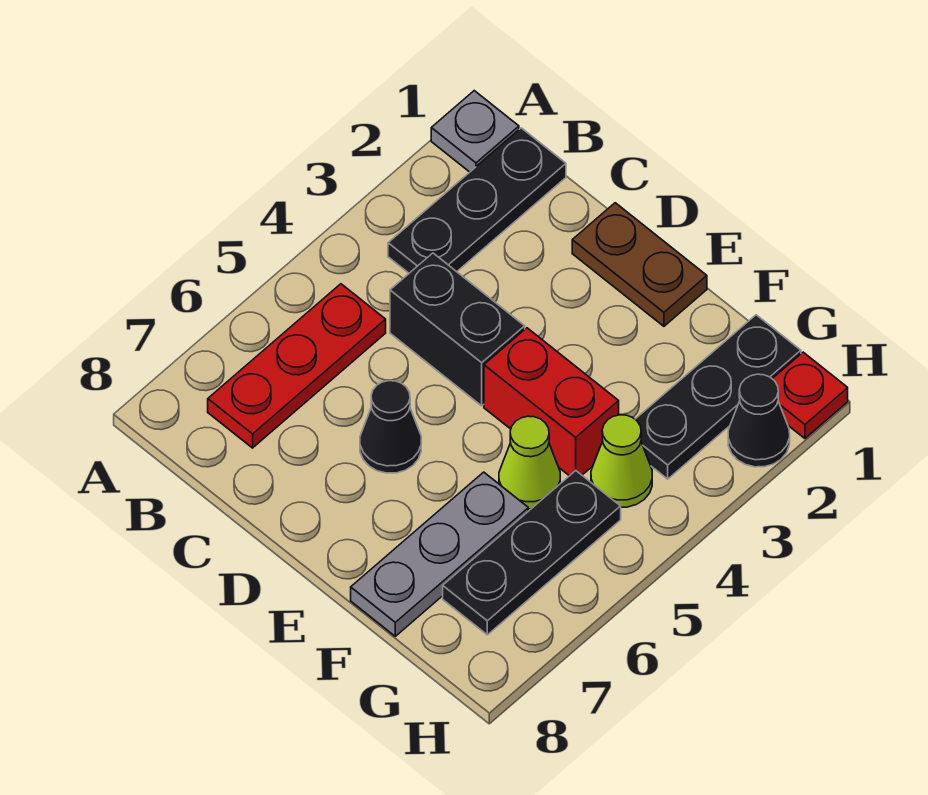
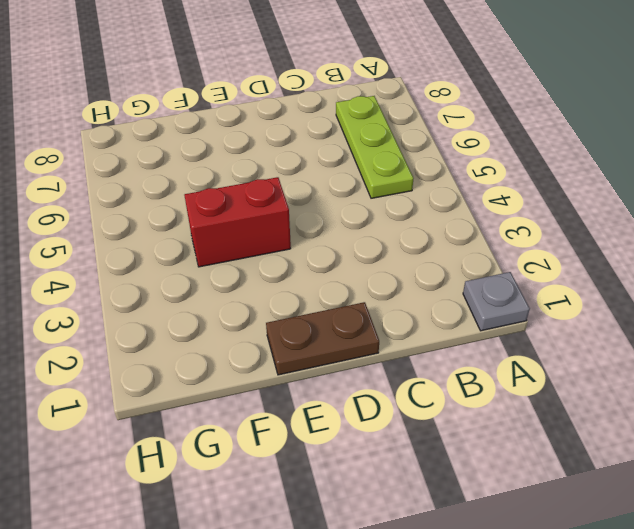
lime plate B5:B7 level 1 -> red plate B5:B7 level 1
none -> black plate B1:B3 level 1
none -> black brick C4:D4 level 1
none -> black cone D6 level 1

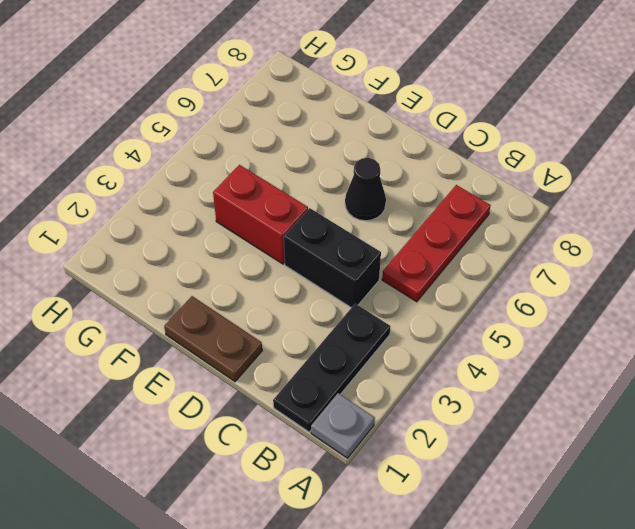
none -> lime cone F5 level 1
none -> grey plate F6:F8 level 1
none -> black plate G1:G3 level 1

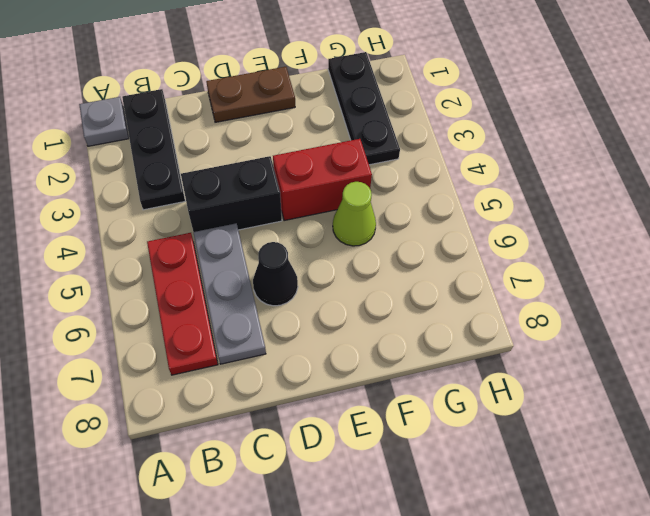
grey plate C5:C7 level 1 -> grey plate F6:F8 level 1
none -> lime cone G4 level 1
none -> black plate G5:G7 level 1
none -> red plate H1 level 1

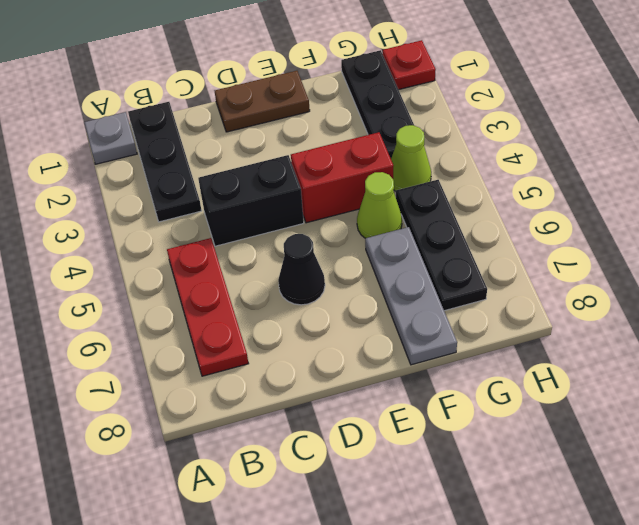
none -> black cone H2 level 1

